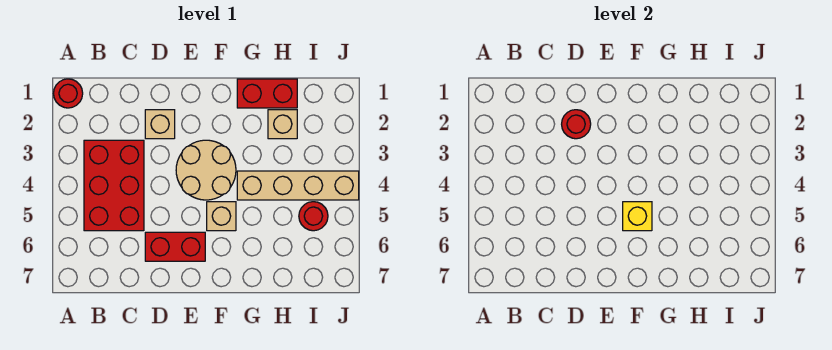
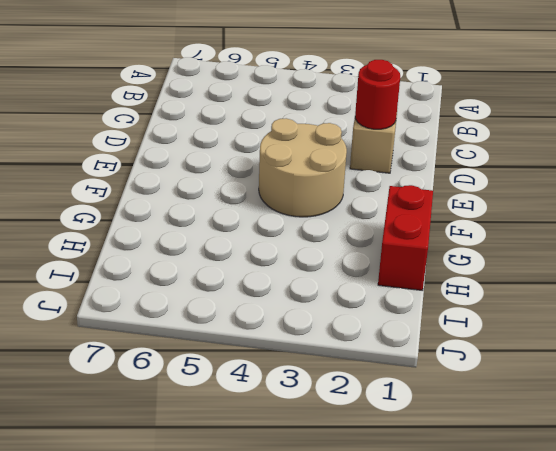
none -> red round brick A1 level 1
none -> red brick B3:C5 level 1
none -> red brick D6:E6 level 1

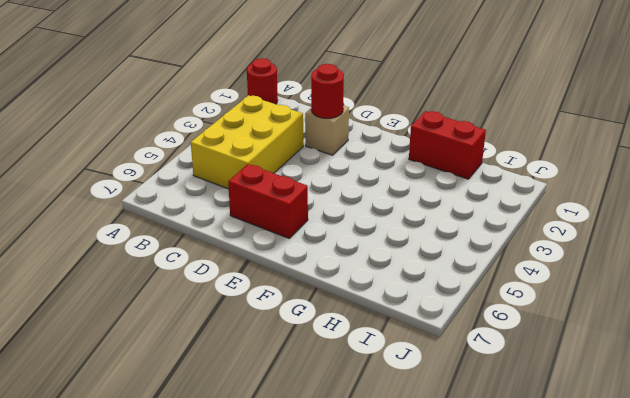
yellow brick B3:C5 level 1 -> red brick B3:C5 level 1
none -> tan round brick E3:F4 level 1
none -> tan brick F5 level 1
none -> tan brick G4:J4 level 1

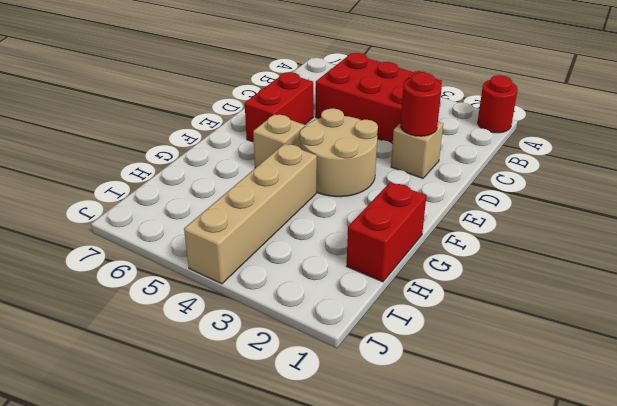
none -> tan brick H2 level 1
none -> red round brick I5 level 1
none -> yellow brick F5 level 2

